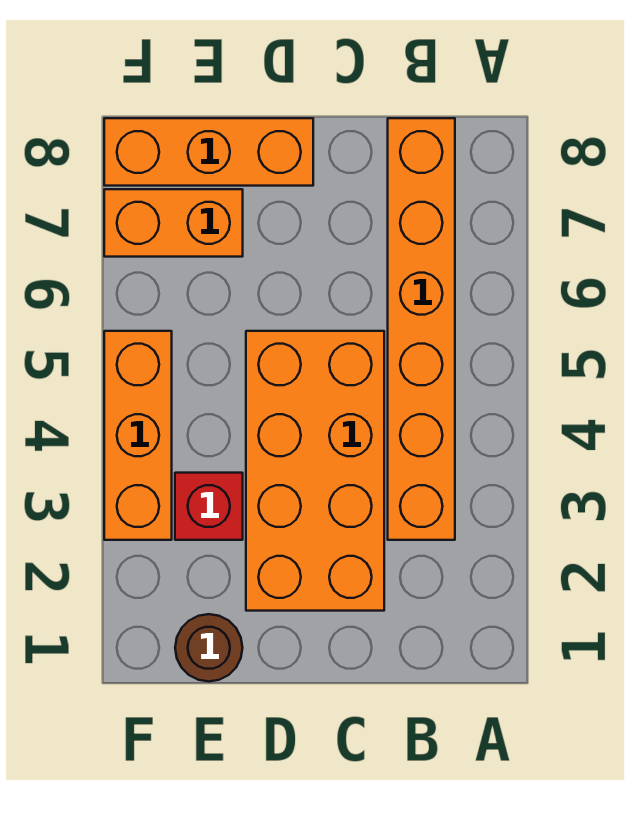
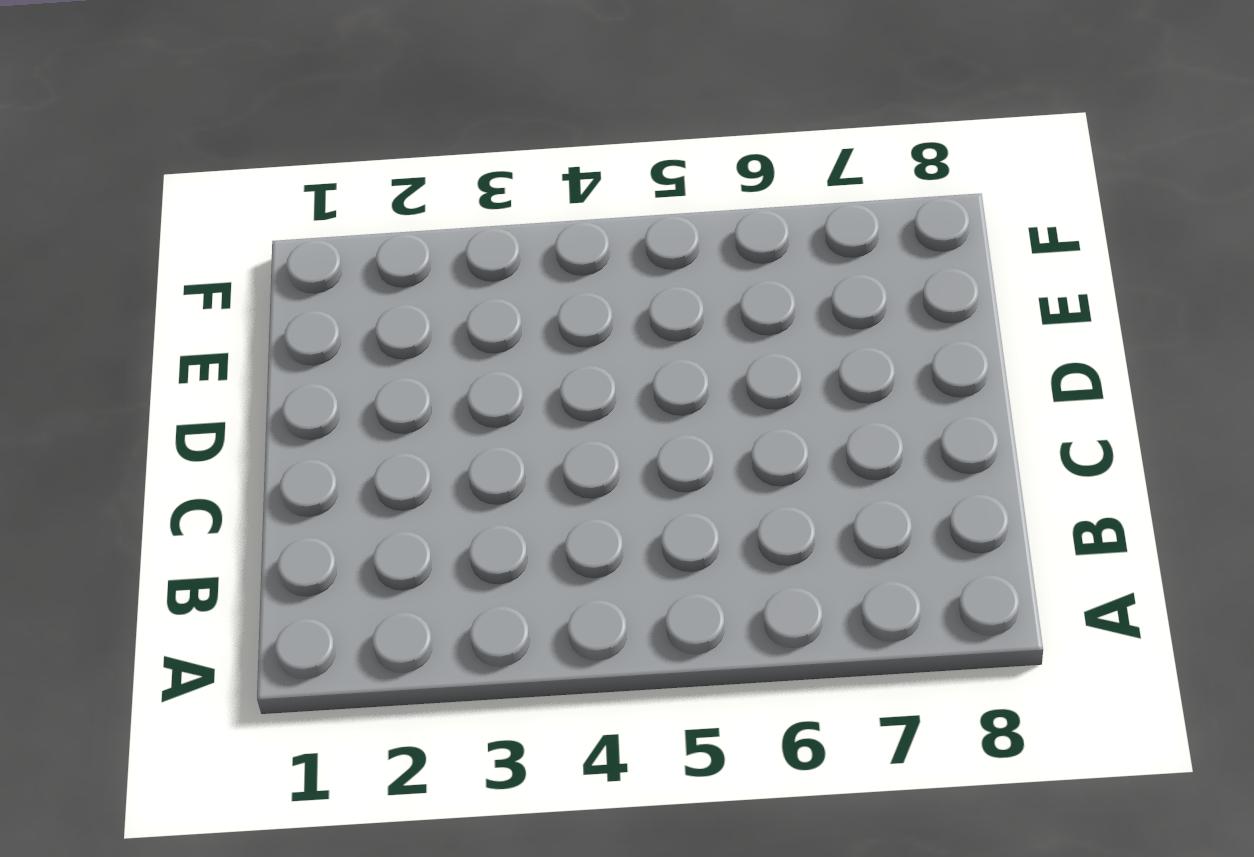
none -> orange brick B3:B8 level 1
none -> orange brick C2:D5 level 1

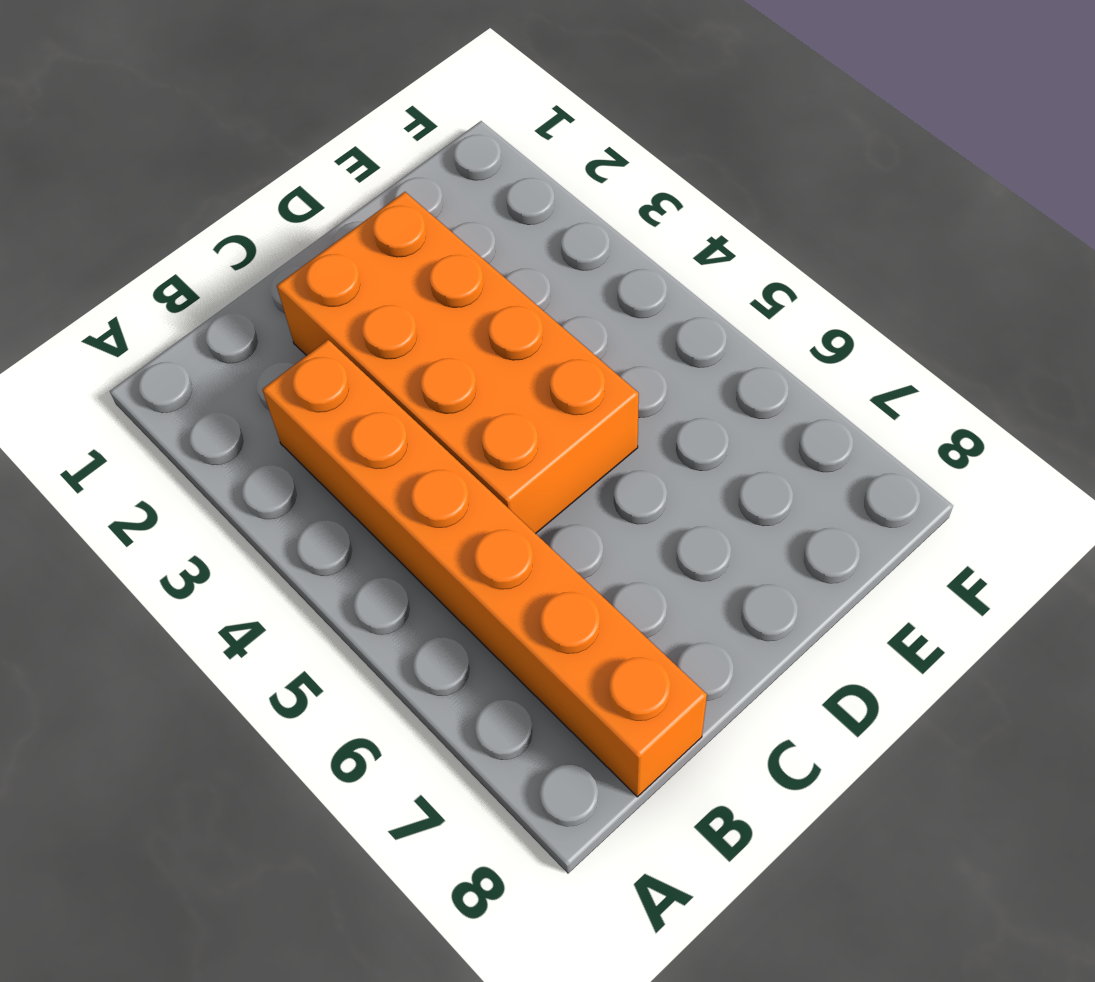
none -> orange brick D8:F8 level 1
none -> brown round brick E1 level 1

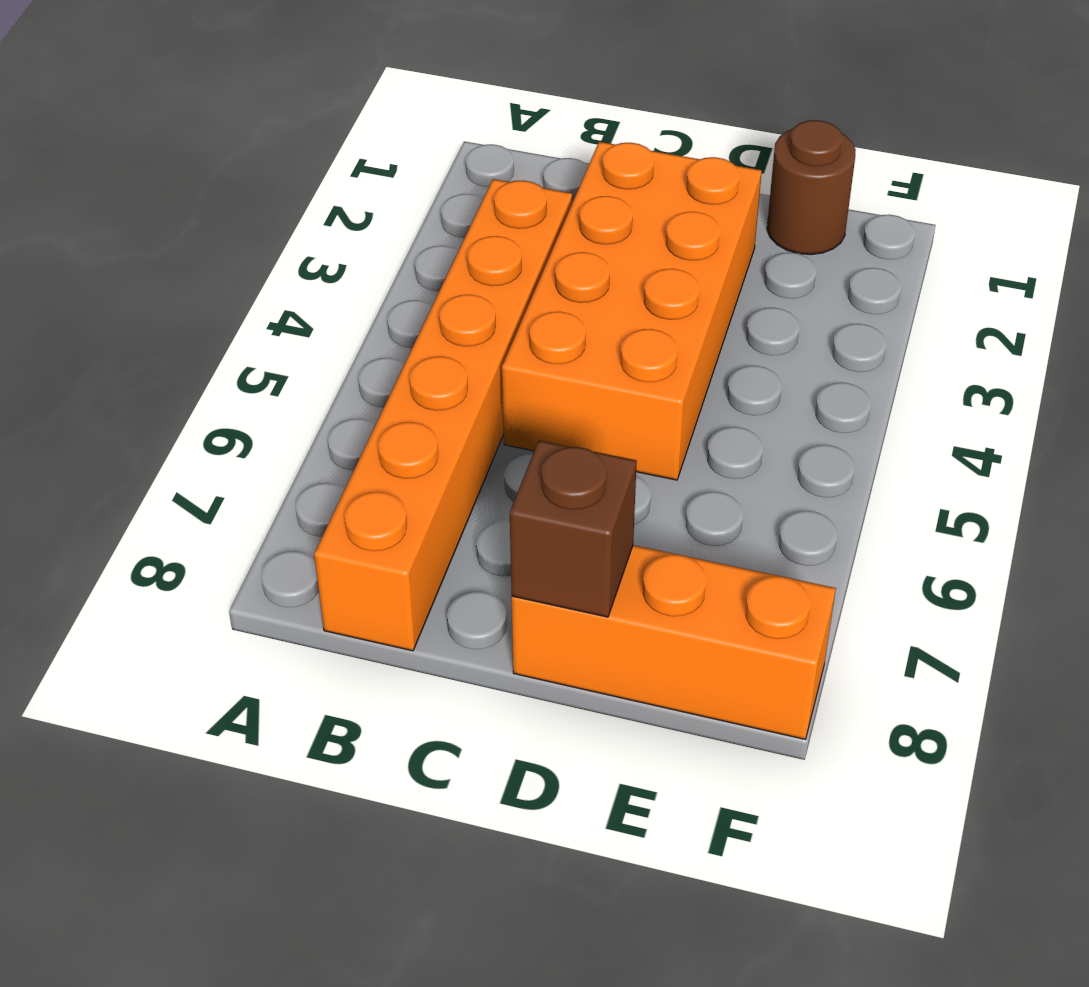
brown brick D8 level 2 -> none
none -> red brick E3 level 1
none -> orange brick E7:F7 level 1

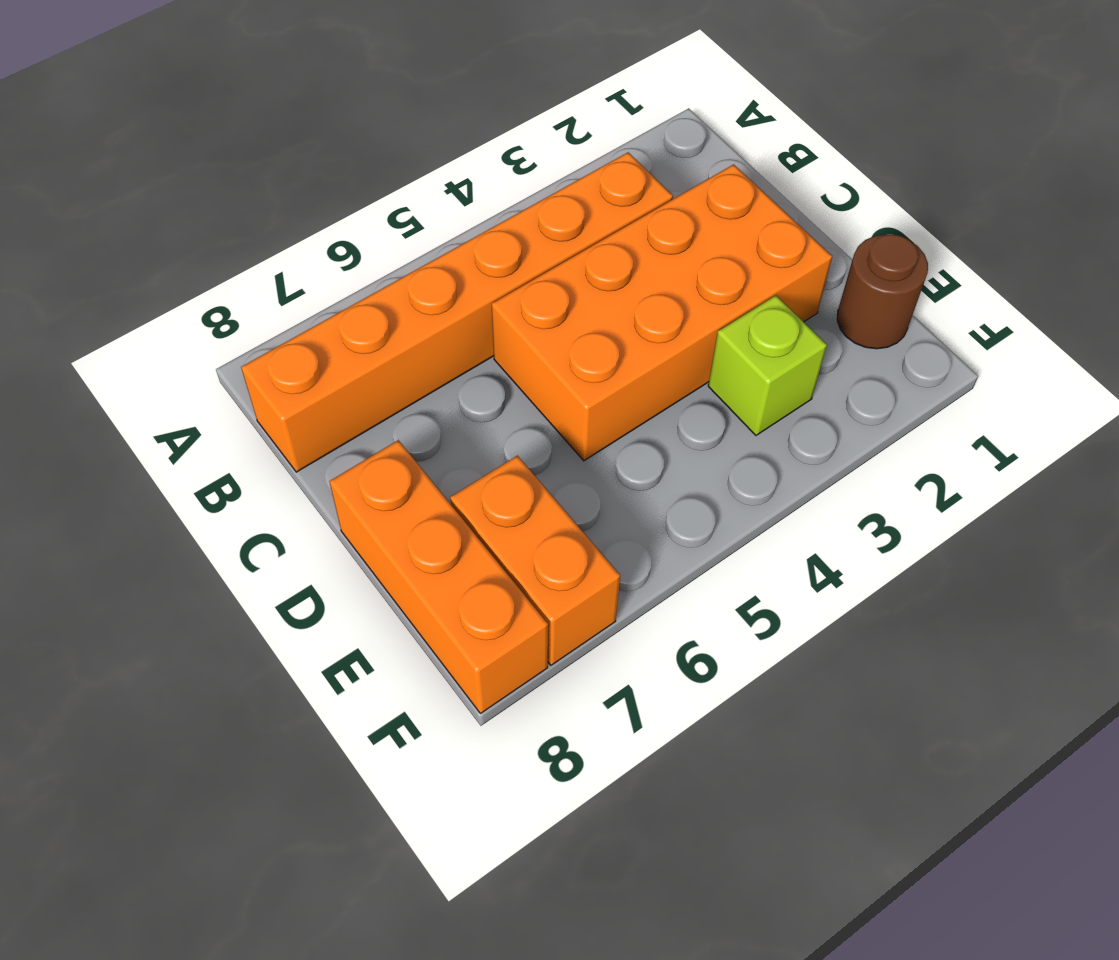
lime brick E3 level 1 -> red brick E3 level 1
none -> orange brick F3:F5 level 1

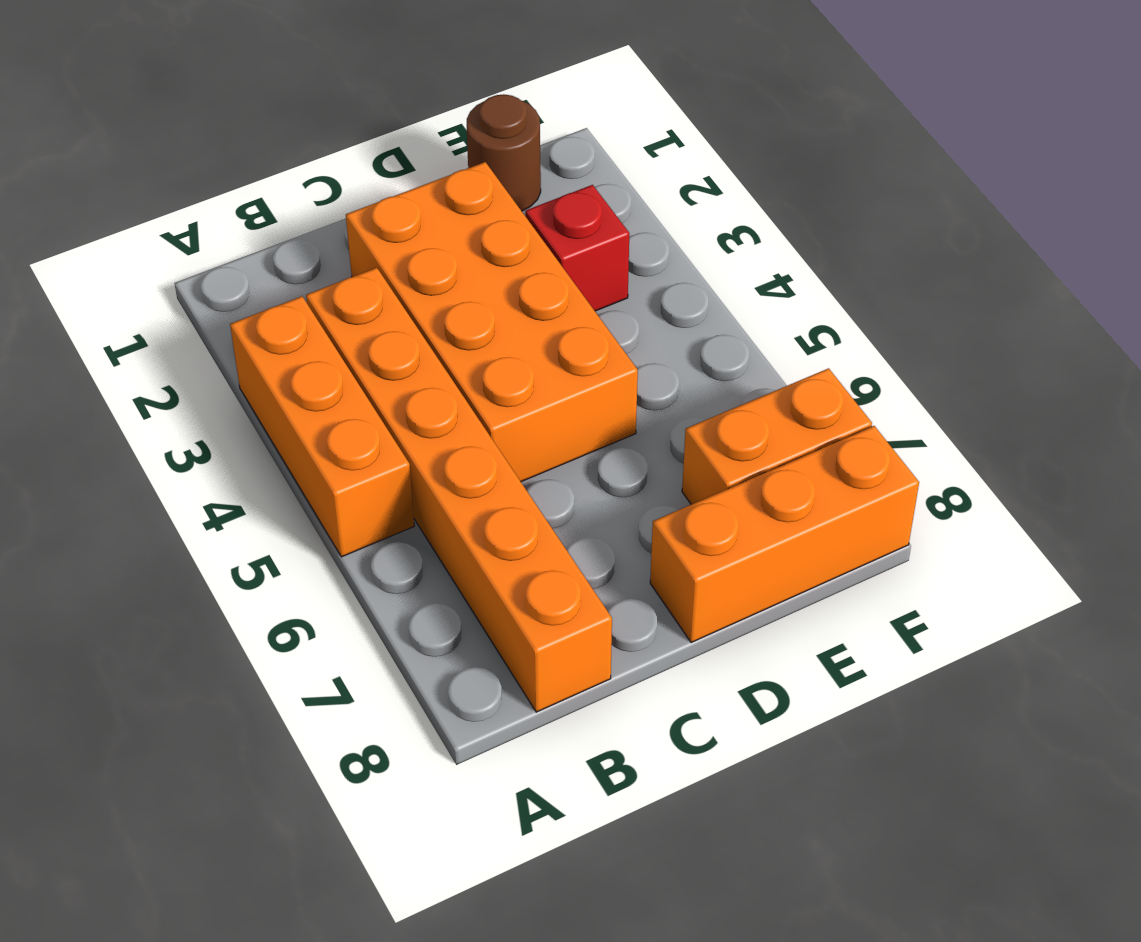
orange brick A3:A5 level 1 -> orange brick F3:F5 level 1

